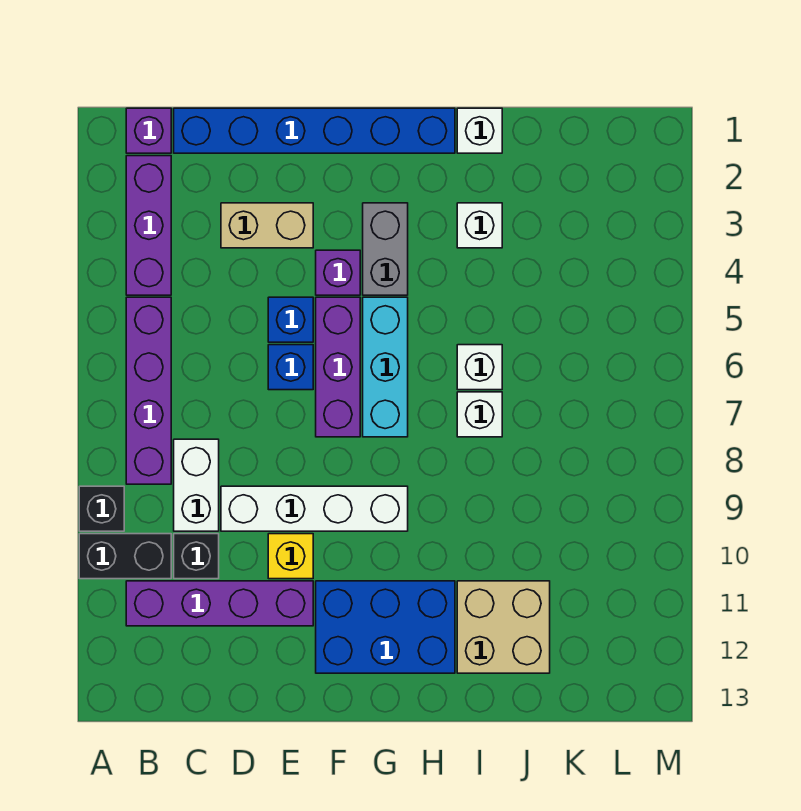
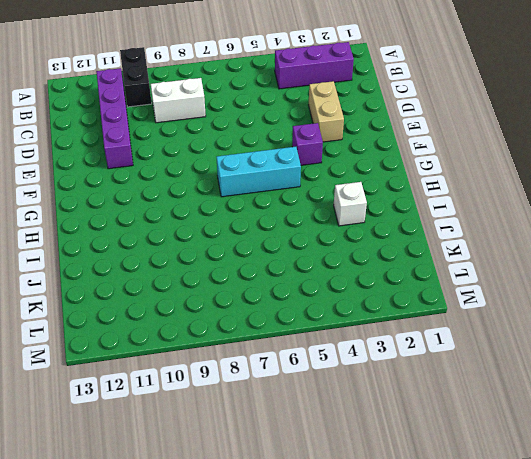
none -> black brick A9 level 1
none -> purple brick B1 level 1
none -> purple brick B5:B8 level 1

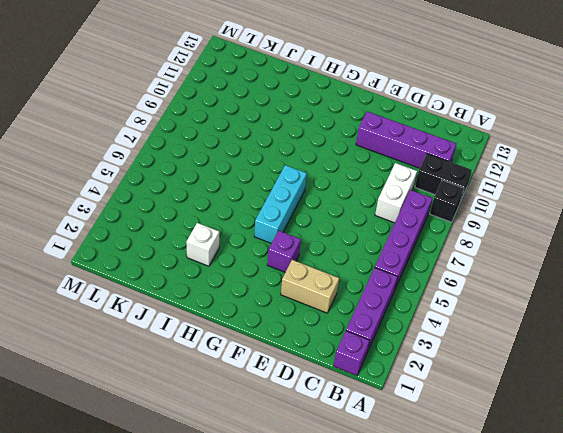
none -> blue brick C1:H1 level 1
none -> black brick C10 level 1
none -> white brick D9:G9 level 1

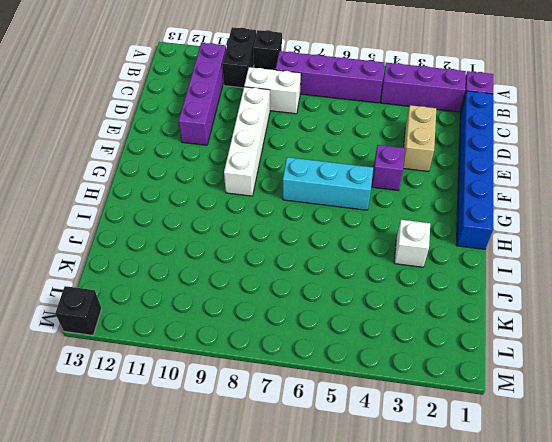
black brick M13 level 1 -> black brick C10 level 1
none -> blue brick E5 level 1
none -> blue brick E6 level 1
none -> yellow brick E10 level 1

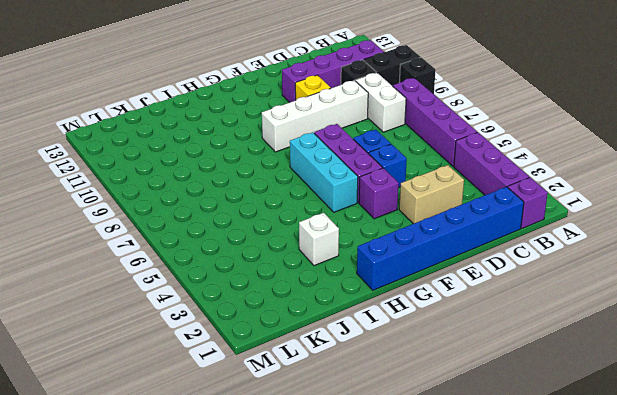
none -> blue brick F11:H12 level 1
none -> grey brick G3:G4 level 1
none -> white brick I1 level 1

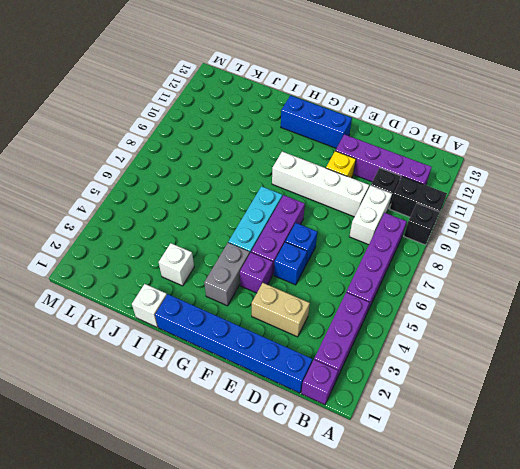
blue brick F12:H12 level 1 -> blue brick F11:H12 level 1
none -> white brick I6 level 1
none -> white brick I7 level 1
none -> tan brick I11:J12 level 1

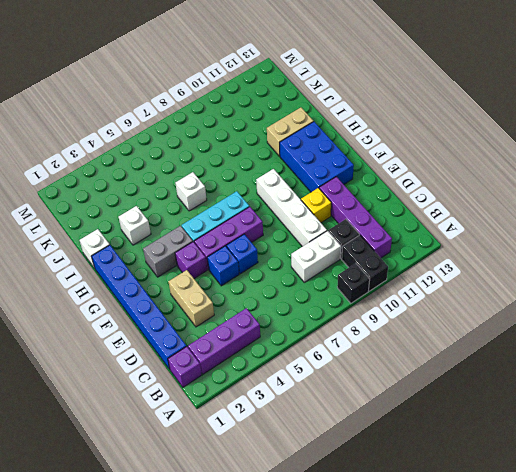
tan brick I11:I12 level 1 -> tan brick I11:J12 level 1
none -> purple brick B5:B8 level 1
none -> white brick I7 level 1

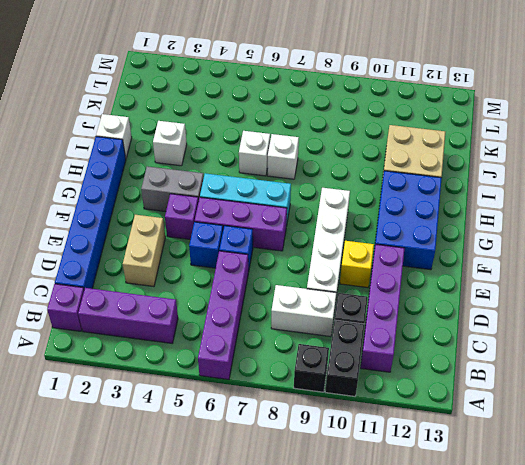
purple brick A6:D6 level 1 -> purple brick B5:B8 level 1

